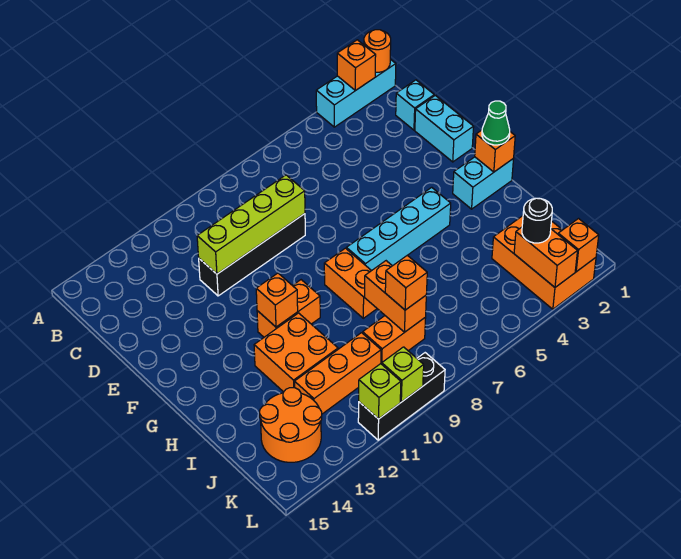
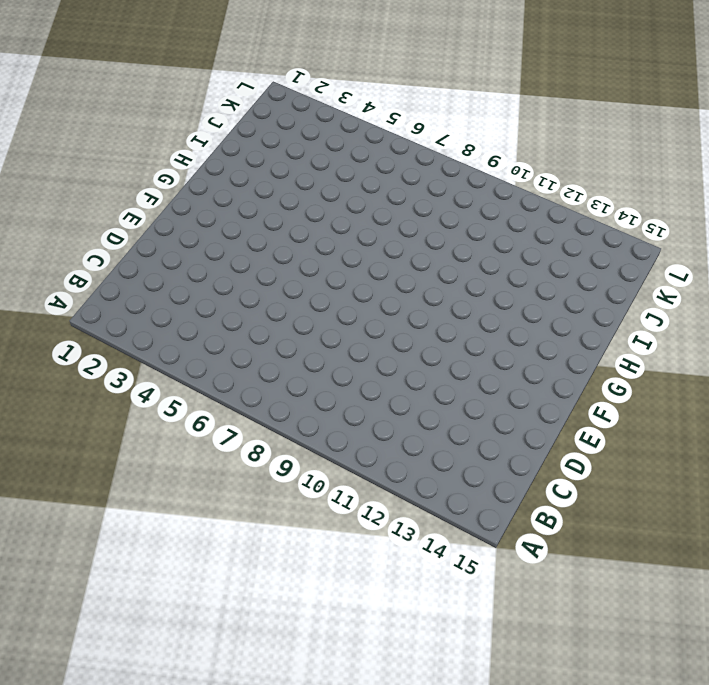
none -> cyan brick A1:A3 level 1
none -> cyan brick C1 level 1
none -> cyan brick D1:E1 level 1

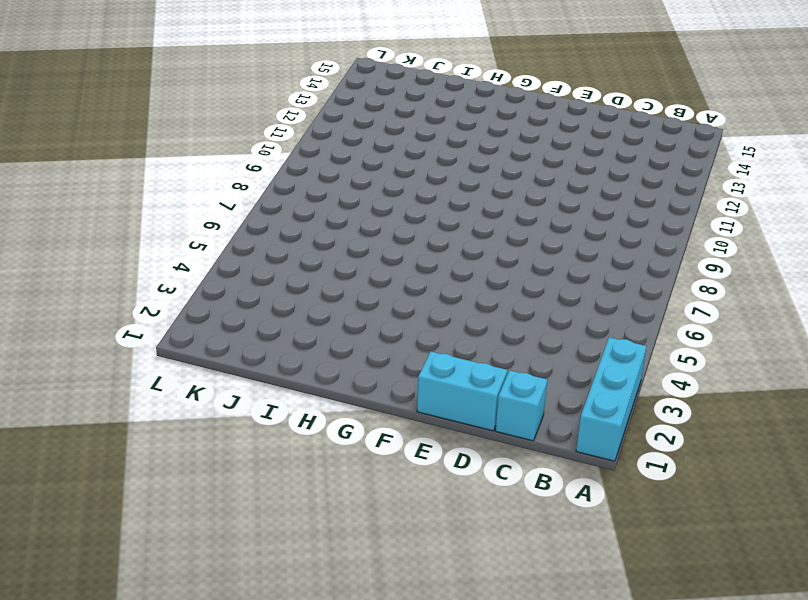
none -> black brick D8:D11 level 1
none -> cyan brick G1:G2 level 1
none -> cyan brick G4:G7 level 1

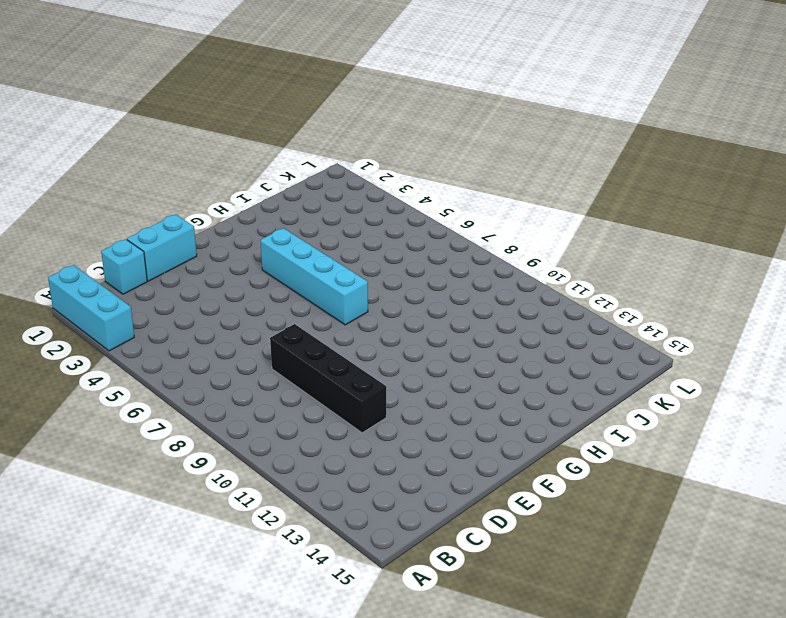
none -> cyan brick G1:G2 level 1
none -> orange brick G8:H8 level 1
none -> orange brick G10:G11 level 1

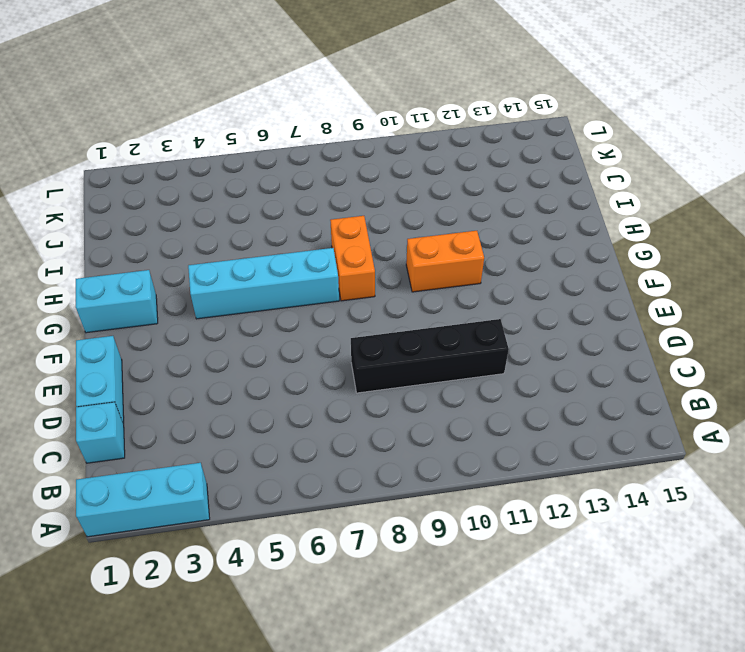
none -> orange brick H11:I12 level 1
none -> orange brick J2:L3 level 1
none -> orange brick J8:J9 level 1

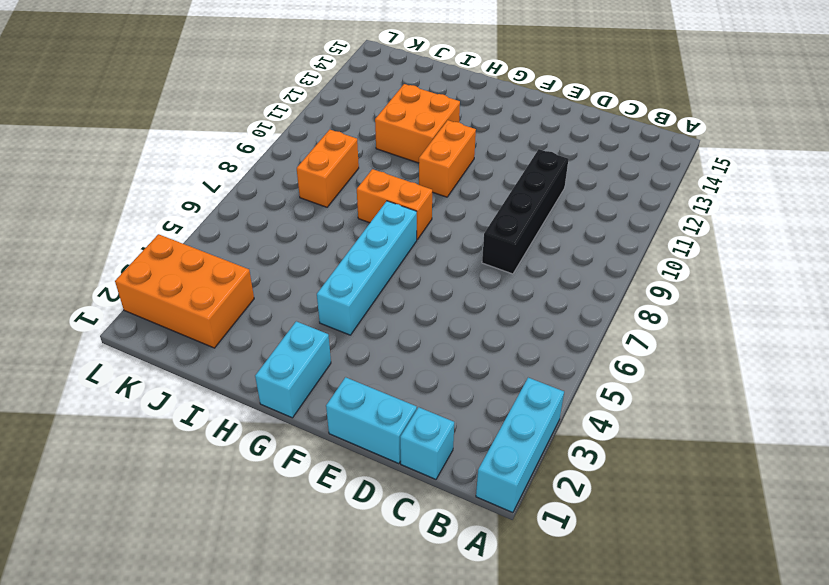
none -> orange brick J10:J12 level 1
none -> orange round brick J13:K14 level 1
none -> black brick L9:L11 level 1

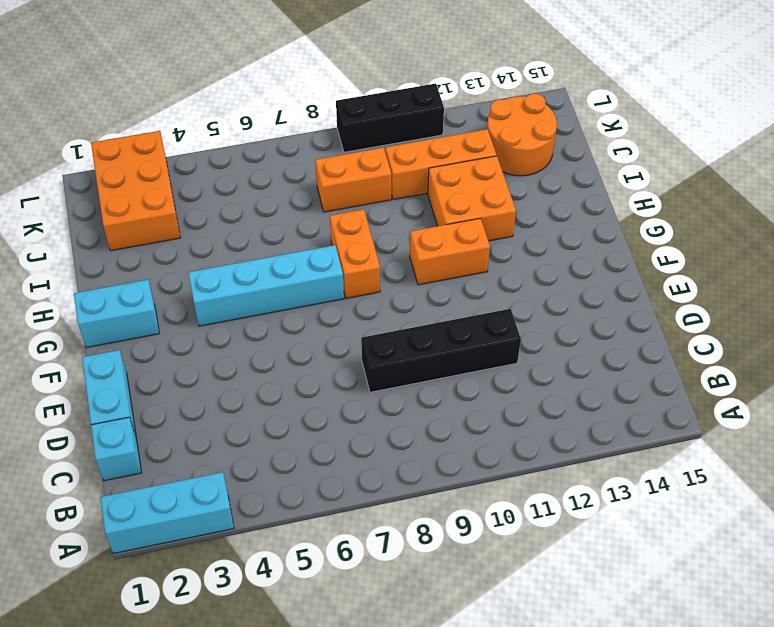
none -> orange round brick A1 level 2
none -> orange brick A2 level 2
none -> lime brick D8:D11 level 2

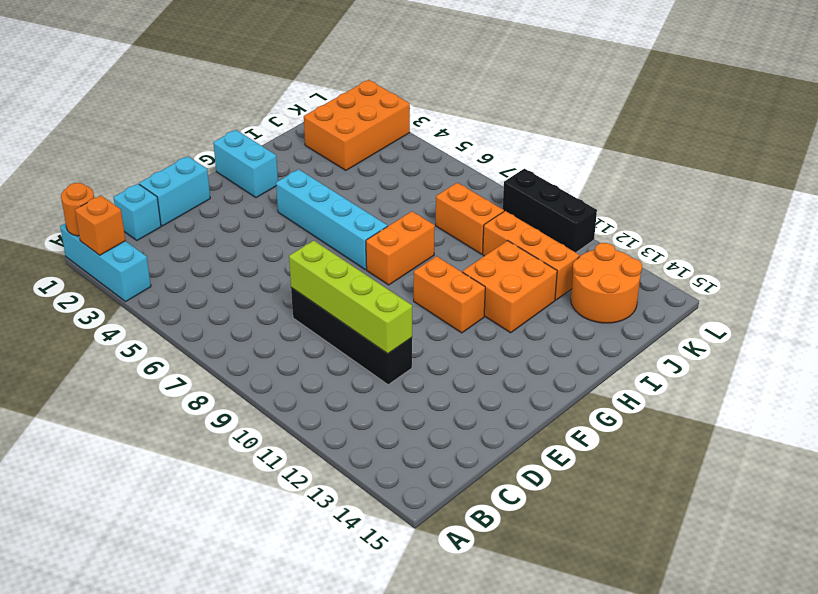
none -> orange brick G1 level 2
none -> orange brick G11 level 2
none -> orange brick I8:J8 level 2

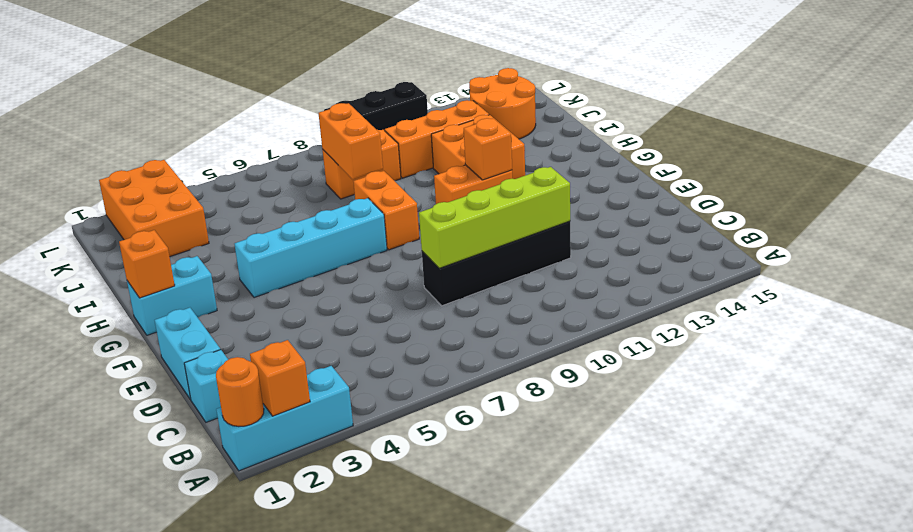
none -> orange brick K3:L3 level 2
none -> orange brick L2 level 2
none -> lime brick L10 level 2

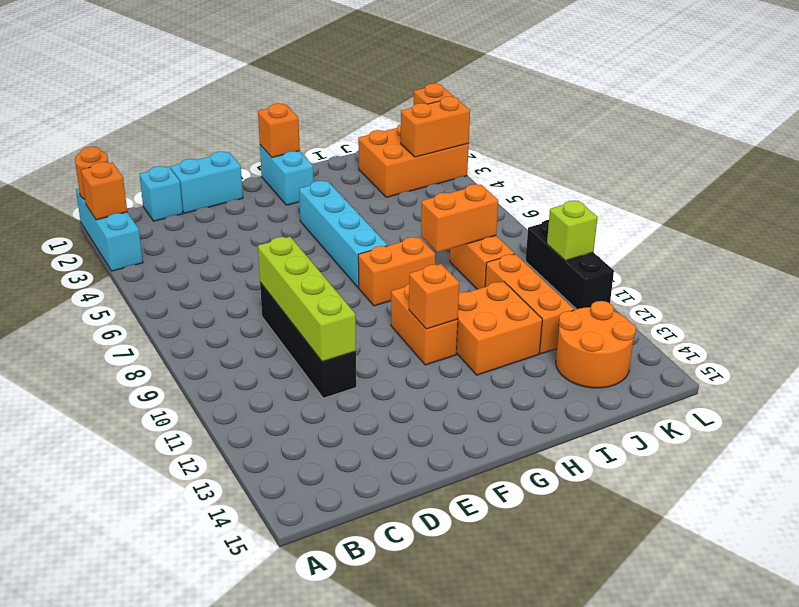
none -> lime brick L11 level 2
none -> green cone G1 level 3
none -> orange brick J8 level 3

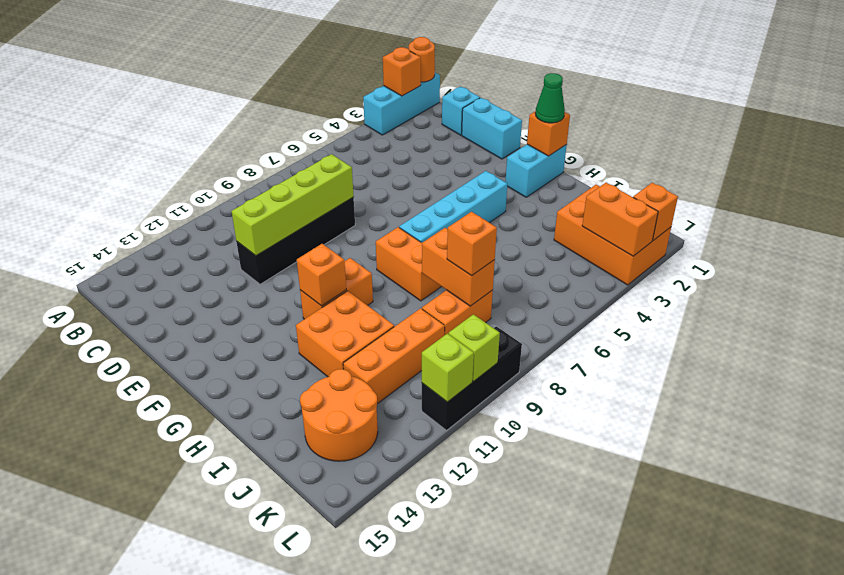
none -> black round brick K3 level 3

